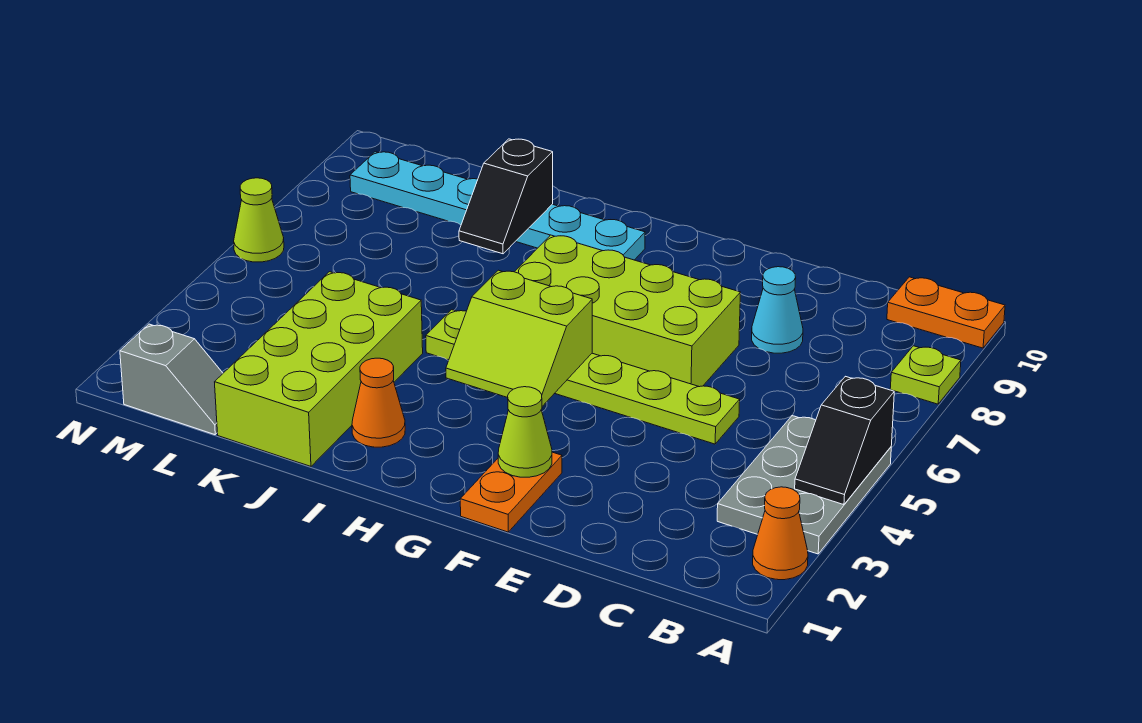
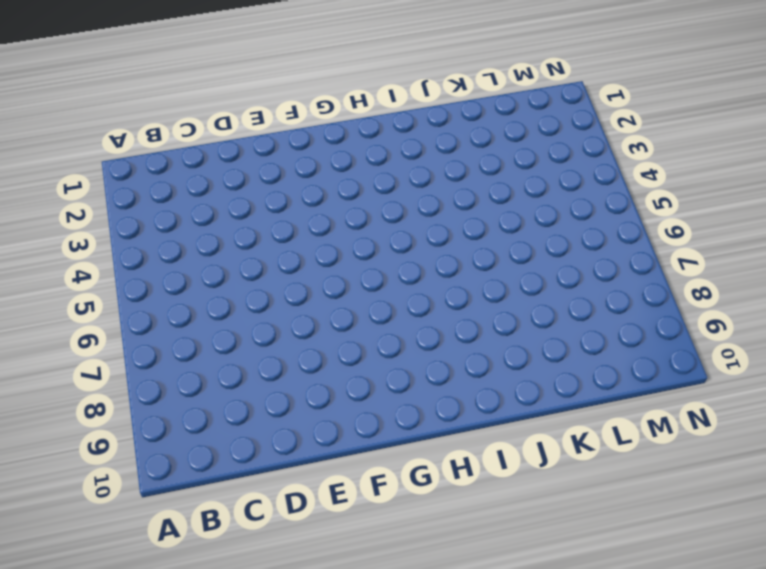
none -> orange cone A2 level 1
none -> grey plate A3:B5 level 1
none -> lime plate A8 level 1

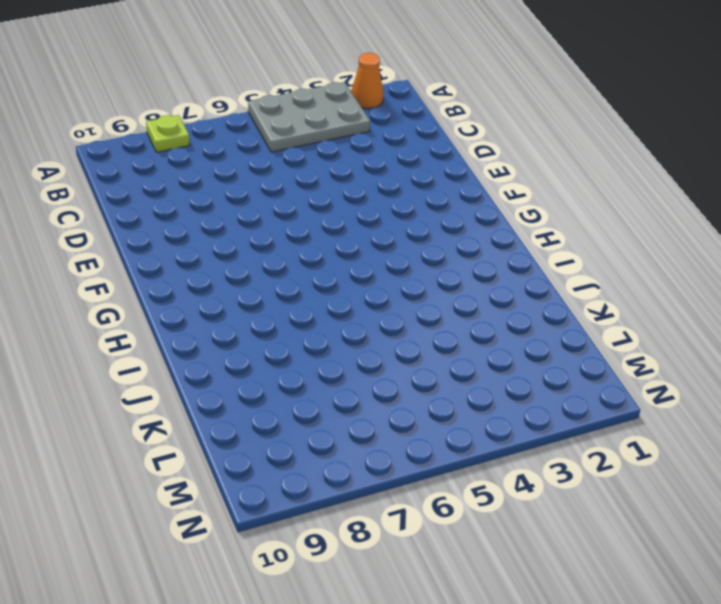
none -> orange plate A10:B10 level 1
none -> lime plate D5:I5 level 1
none -> cyan cone D8 level 1

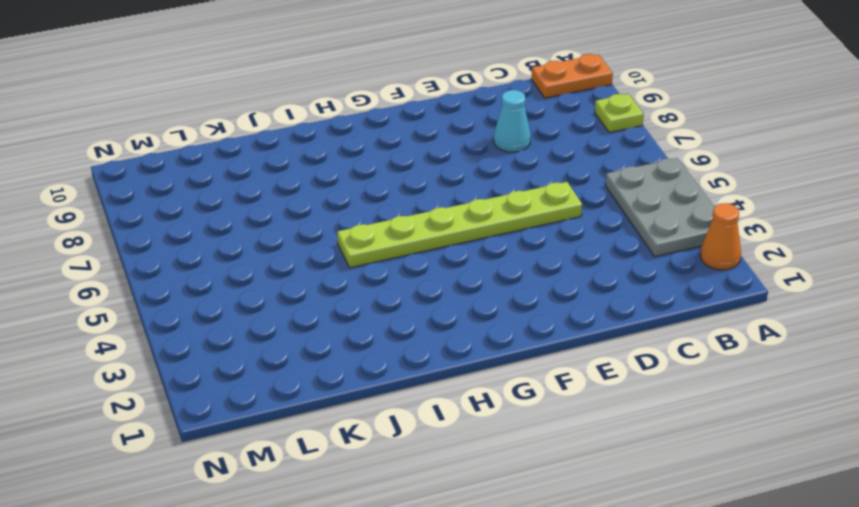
none -> lime brick E6:H7 level 1
none -> orange plate F1:F2 level 1
none -> cyan plate H9:M9 level 1

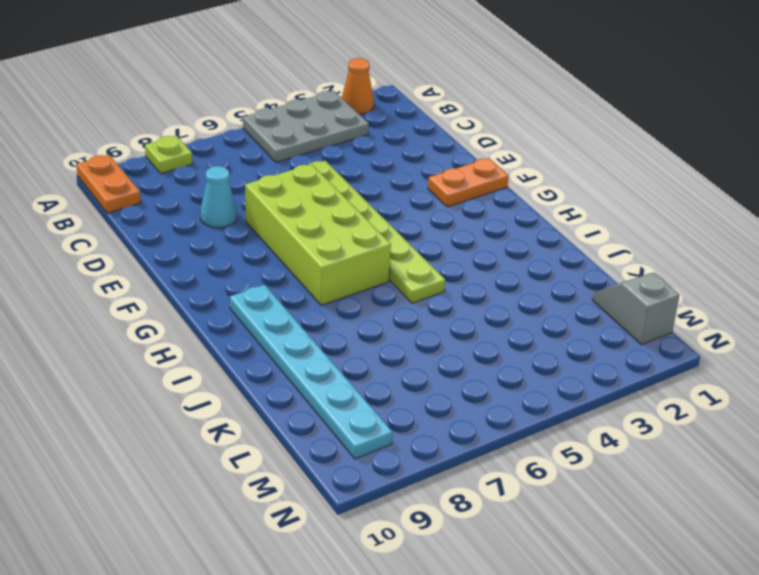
none -> orange cone I2 level 1
none -> lime brick J1:K4 level 1
none -> lime cone N6 level 1

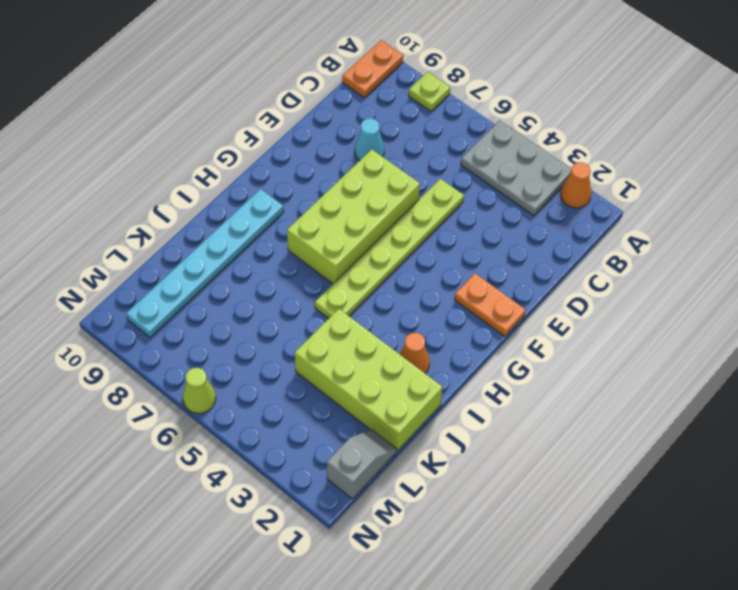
none -> black slope A4:A5 level 2 top 5
none -> lime cone F2 level 2
none -> lime slope G4:H5 level 2 top 5

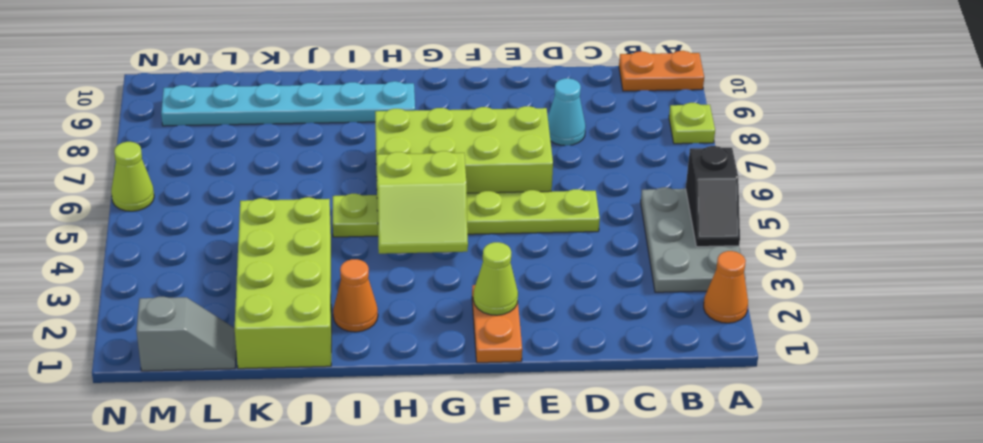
none -> black slope J8:J9 level 2 top 9

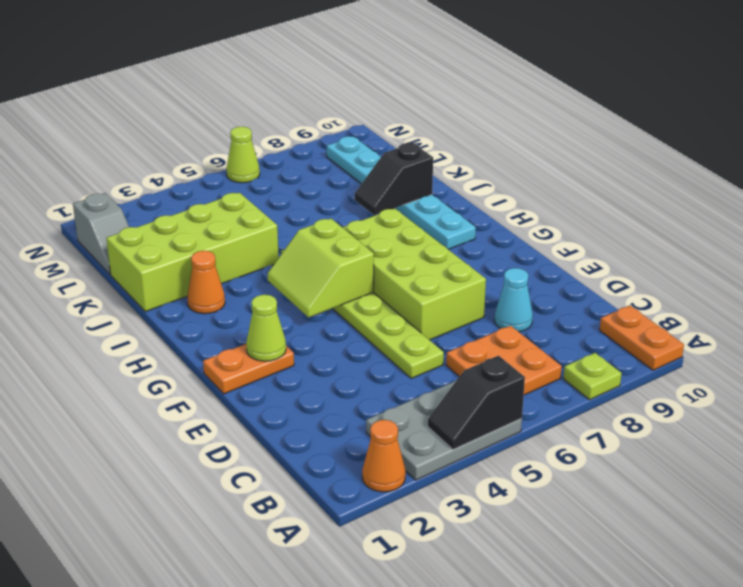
orange plate B6:C7 level 1 -> none

